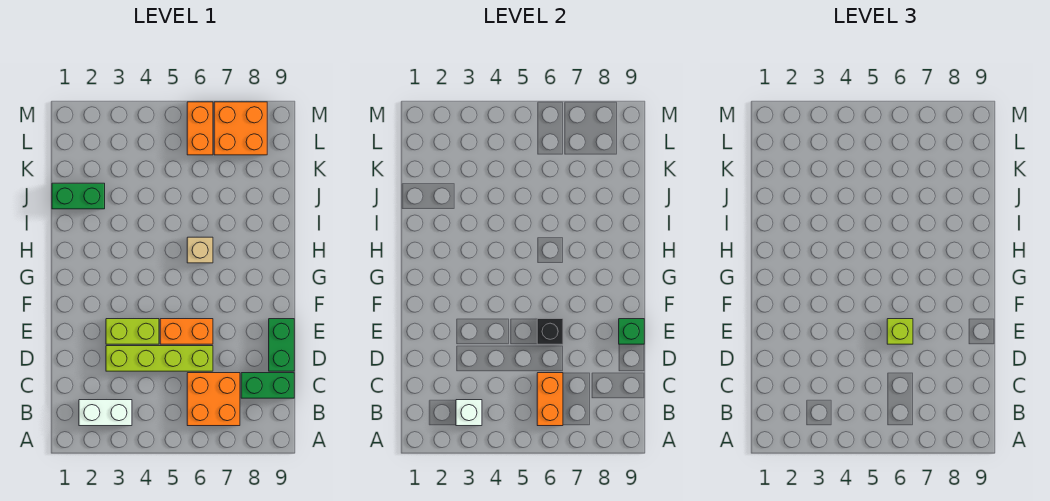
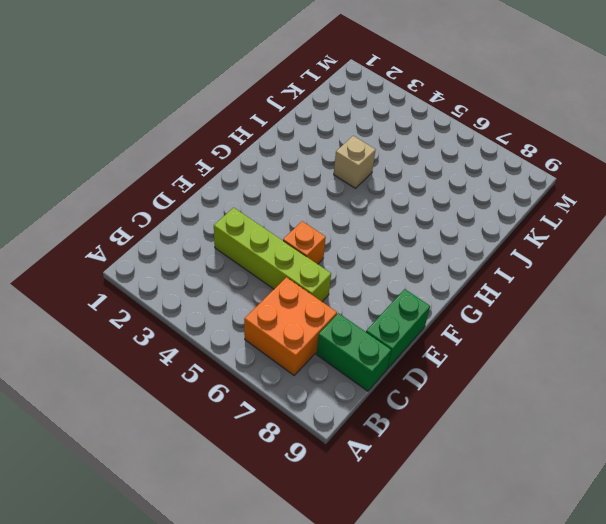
orange brick E5 level 1 -> orange brick E5:E6 level 1
tan brick I4 level 1 -> tan brick H6 level 1
none -> white brick B2:B3 level 1
none -> lime brick E3:E4 level 1
none -> green brick J1:J2 level 1

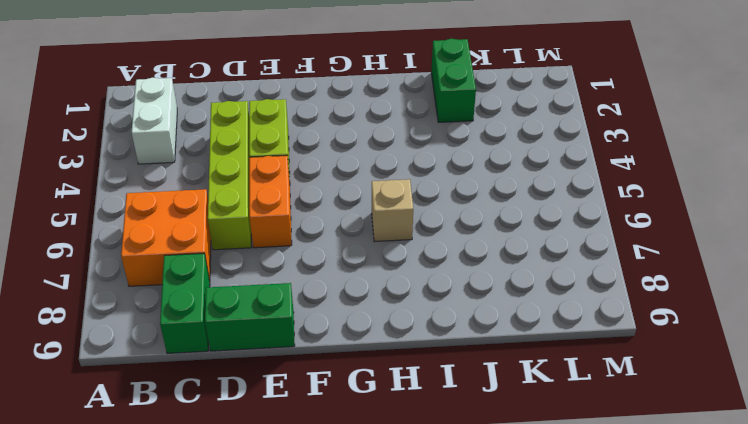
none -> orange brick L6:M6 level 1
none -> orange brick L7:M8 level 1
none -> white brick B3 level 2

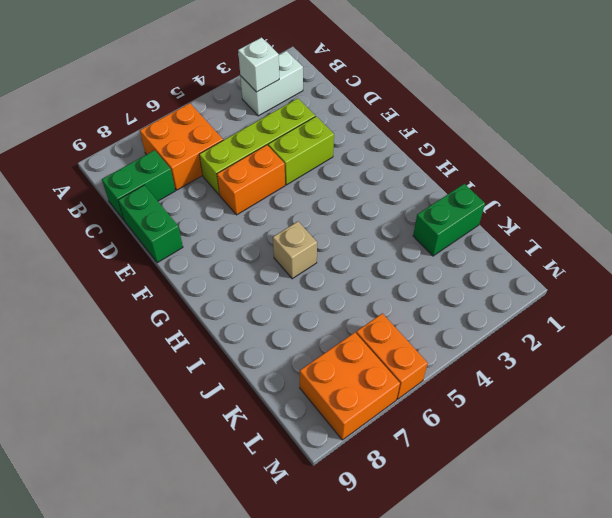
none -> orange brick B6:C6 level 2
none -> black brick E6 level 2
none -> green brick E9 level 2

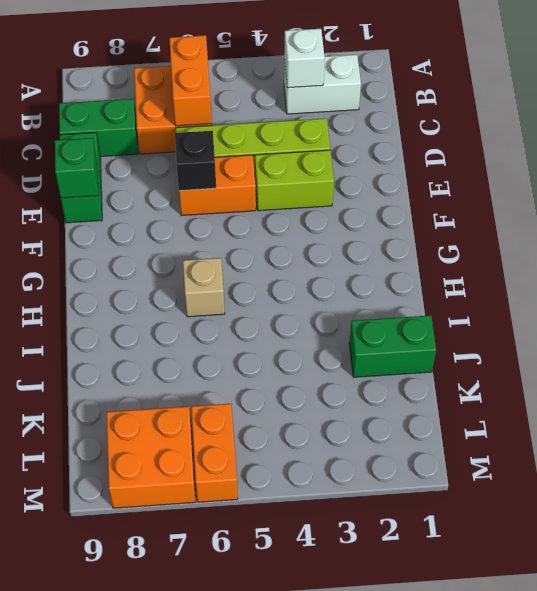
none -> lime brick E6 level 3

